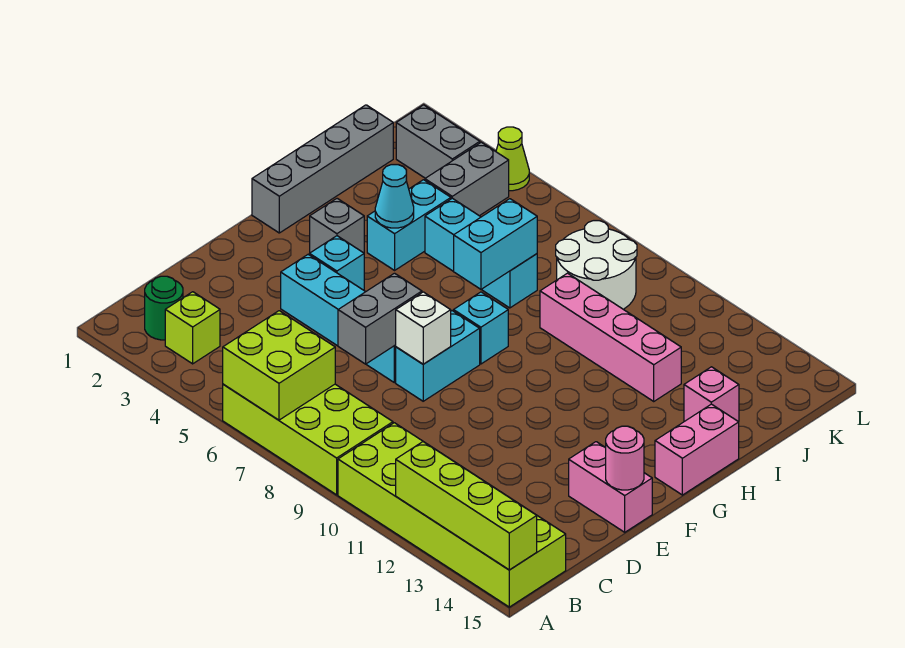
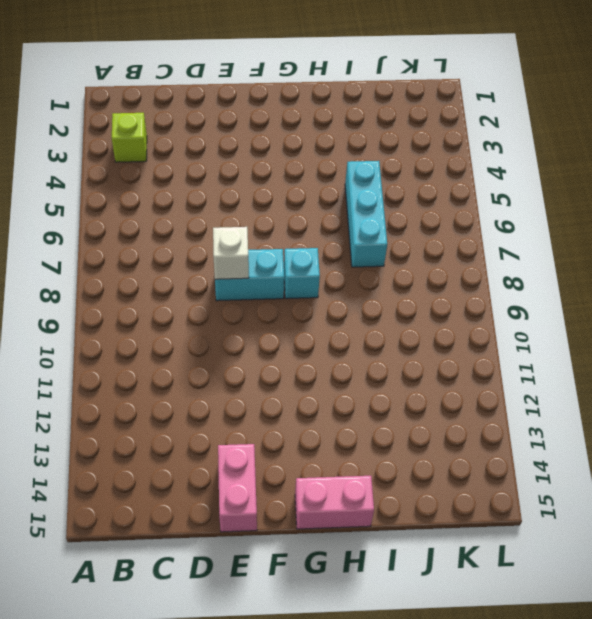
none -> lime brick A6:B9 level 1
none -> lime brick A10:B15 level 1
none -> green round brick B2 level 1

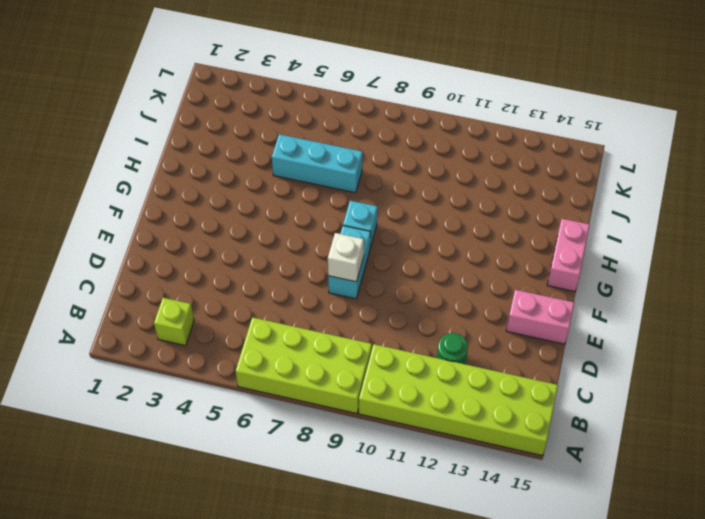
green round brick C12 level 1 -> green round brick B2 level 1
none -> cyan brick E4:E7 level 1
none -> cyan brick F4 level 1
none -> grey brick G1:J1 level 1

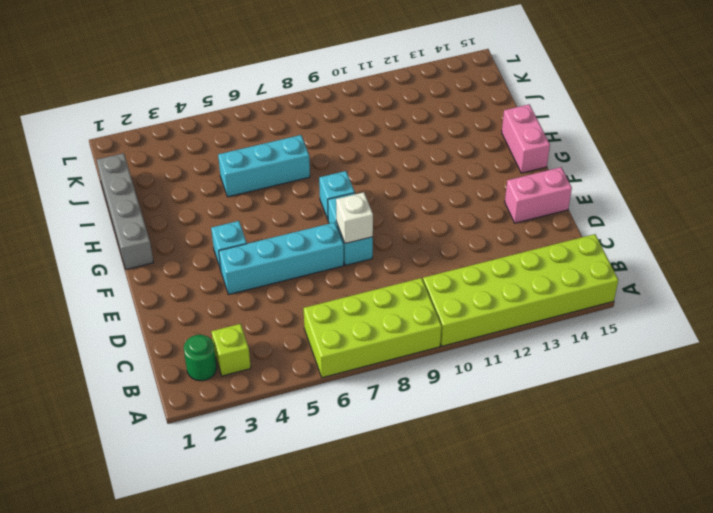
none -> grey brick G3 level 1
none -> cyan brick H4:I4 level 1
none -> pink brick I9:I12 level 1

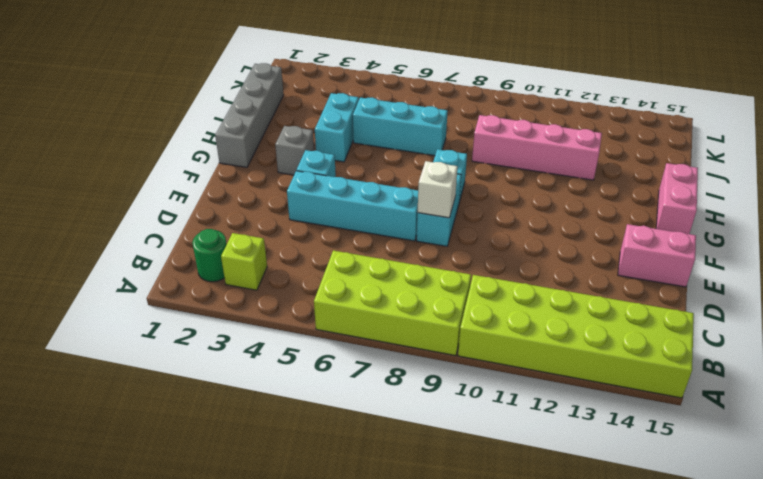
none -> pink brick I14 level 1
none -> grey brick J4:K4 level 1
none -> white round brick J8:K9 level 1

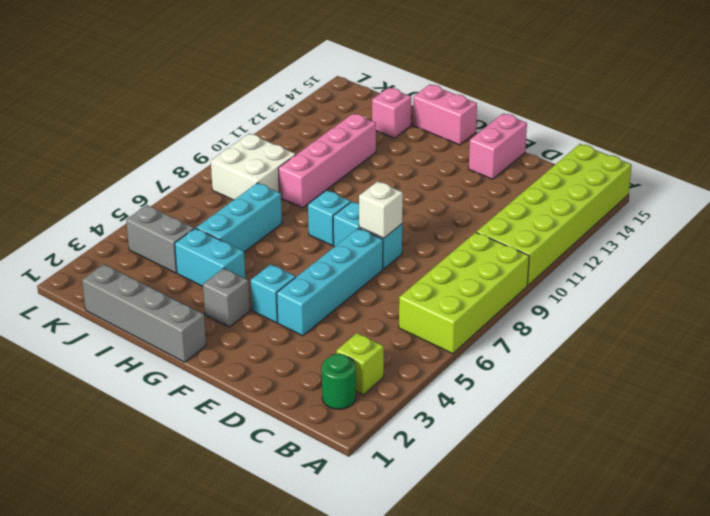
white brick J8:K9 level 1 -> white round brick J8:K9 level 1
none -> grey brick K2:K3 level 1
none -> lime cone L4 level 1
none -> lime brick A6:B7 level 2

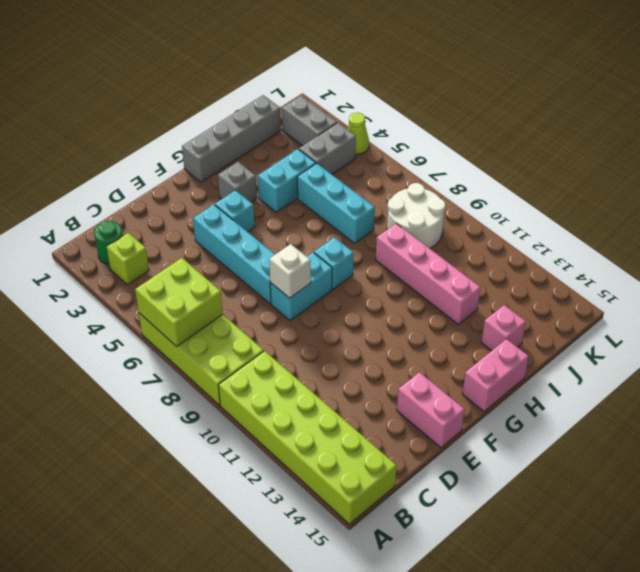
none -> lime brick A12:A15 level 2
none -> grey brick D7:E7 level 2
none -> pink round brick E15 level 2

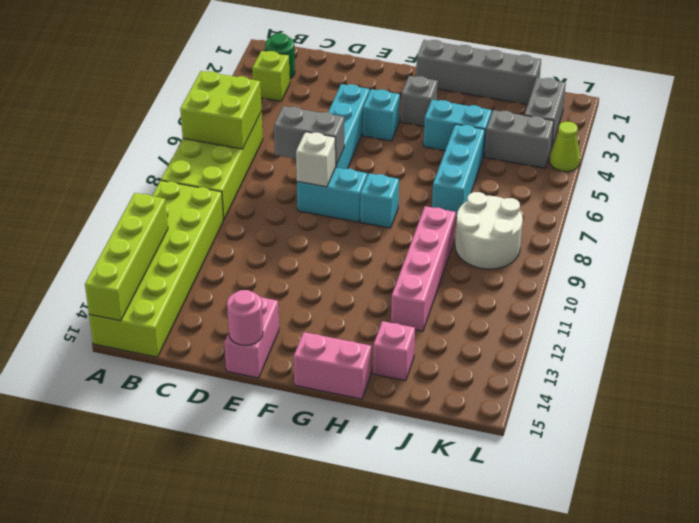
none -> cyan cone H4 level 2
none -> cyan brick H7:I7 level 2

